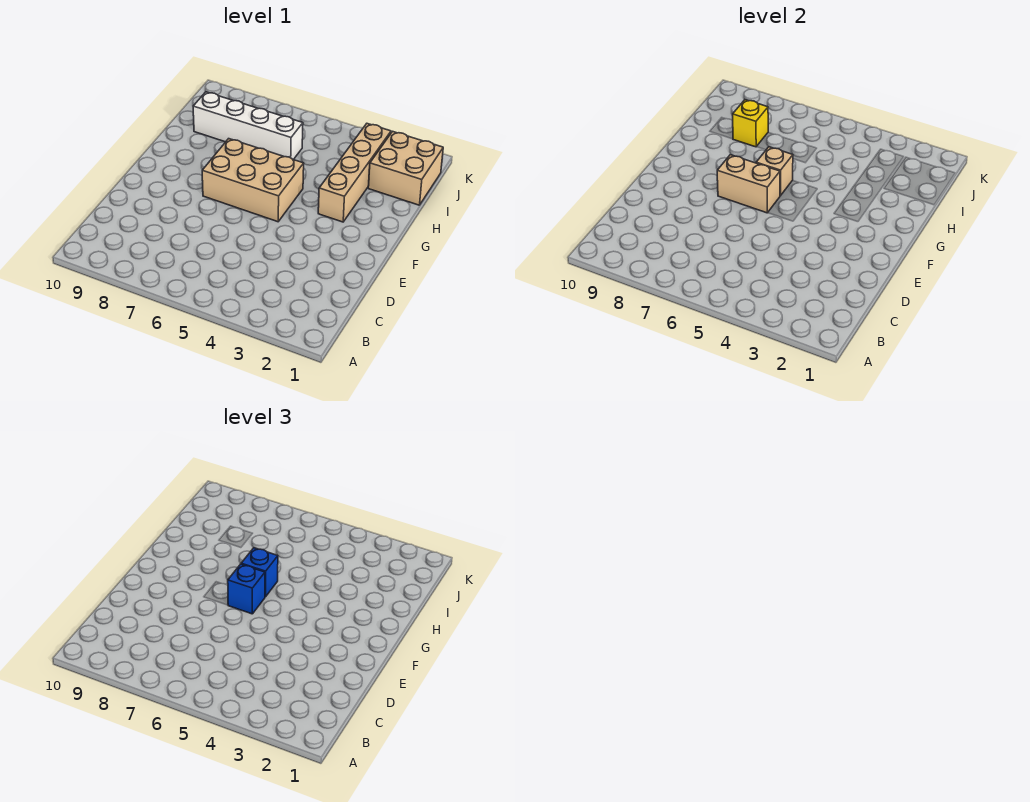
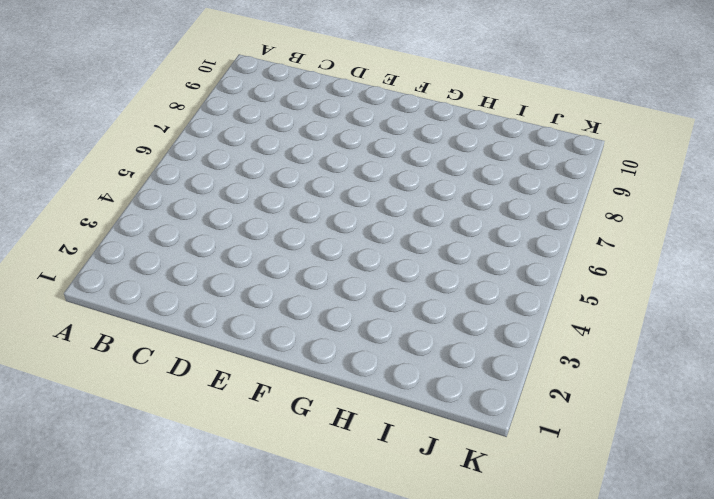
none -> tan brick F5:G7 level 1
none -> tan brick G3:J3 level 1

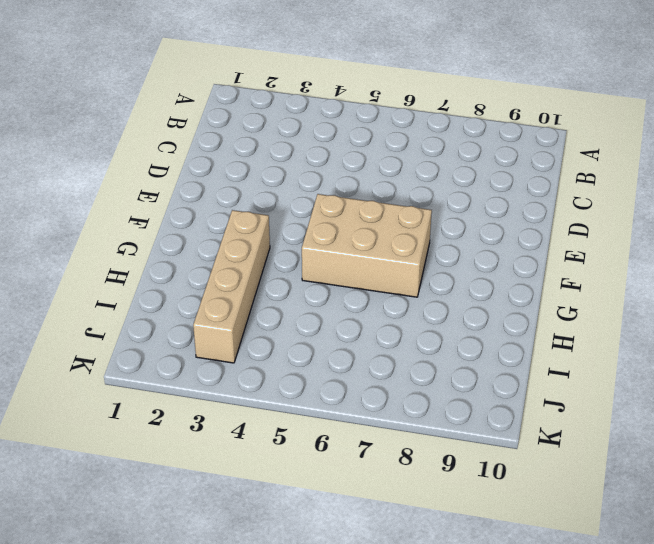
none -> tan brick I1:J2 level 1
none -> white brick I6:I9 level 1

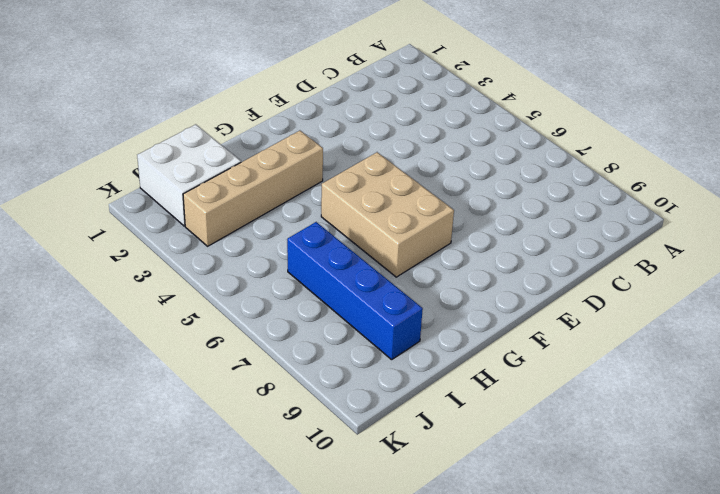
white brick I1:J2 level 1 -> tan brick I1:J2 level 1
blue brick I6:I9 level 1 -> white brick I6:I9 level 1
none -> tan brick F6:F7 level 2
none -> tan brick G6 level 2

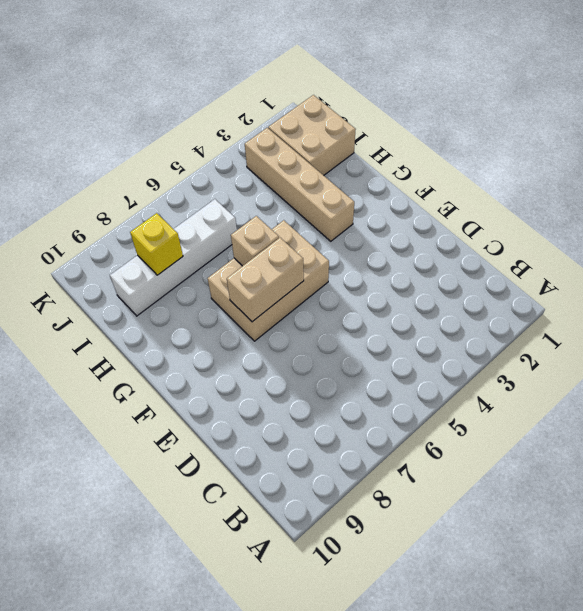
none -> blue brick F6 level 3
none -> blue brick G6 level 3

